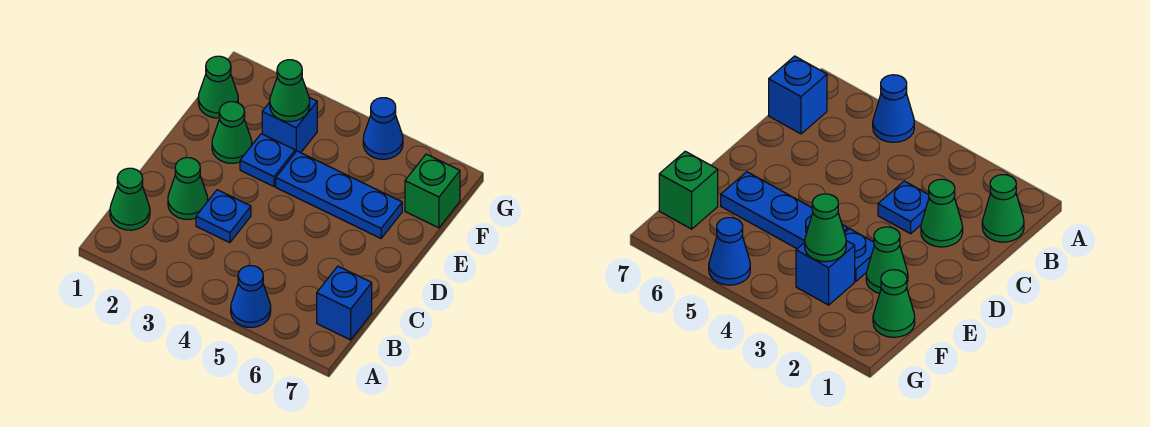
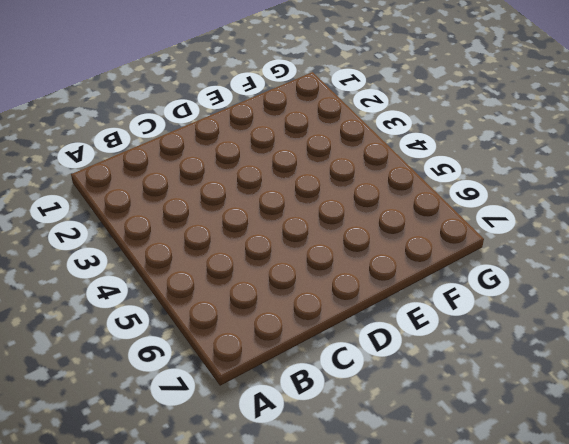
none -> blue cone A5 level 1
none -> green cone B1 level 1
none -> blue brick B7 level 1

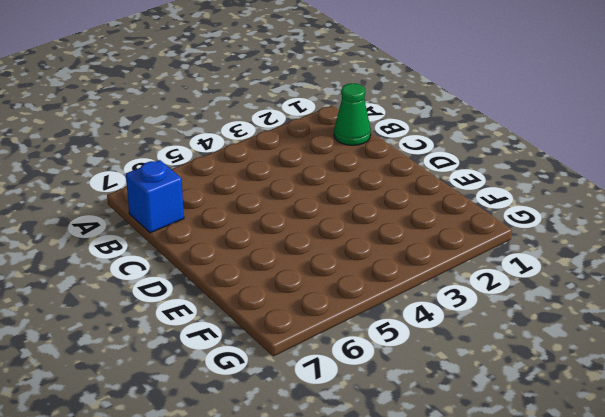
none -> blue cone A5 level 1
none -> green cone C2 level 1
none -> blue plate C3 level 1

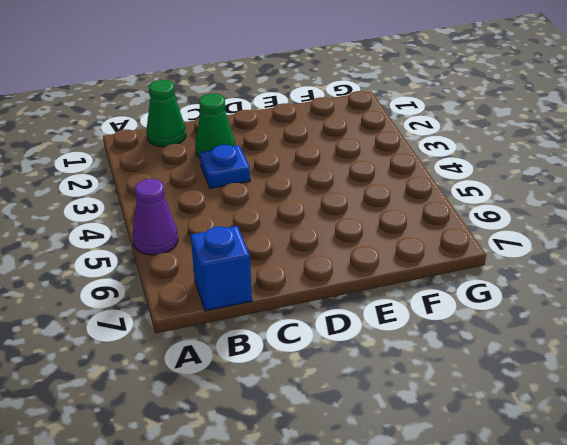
purple cone A5 level 1 -> blue cone A5 level 1
none -> green cone E2 level 1
none -> blue plate E3 level 1
none -> blue plate E4:E6 level 1

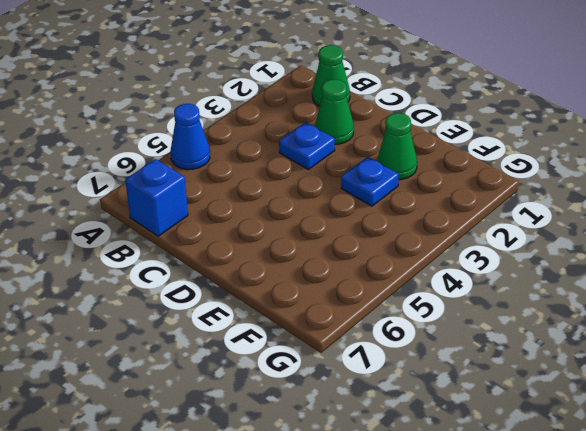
none -> blue plate E4:E6 level 1
none -> green cone F1 level 1
none -> blue brick F3 level 1

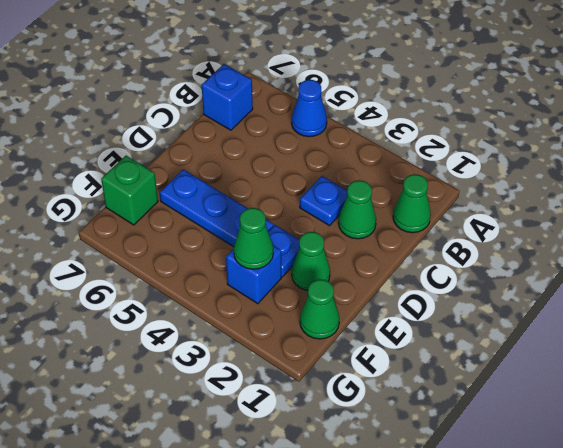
none -> blue cone G5 level 1

